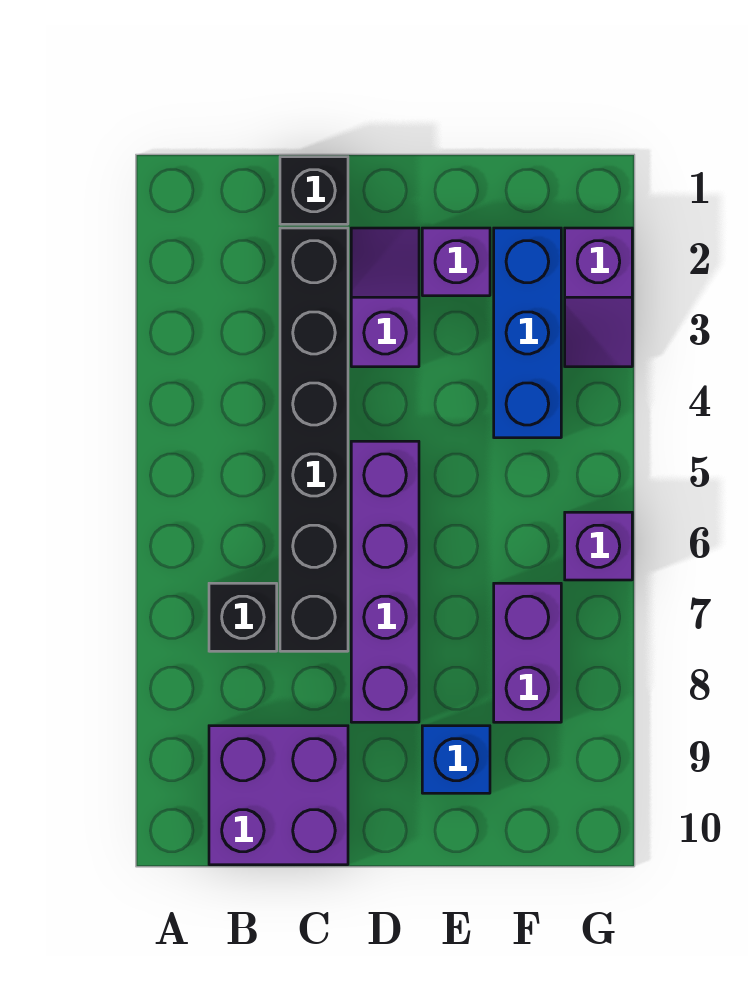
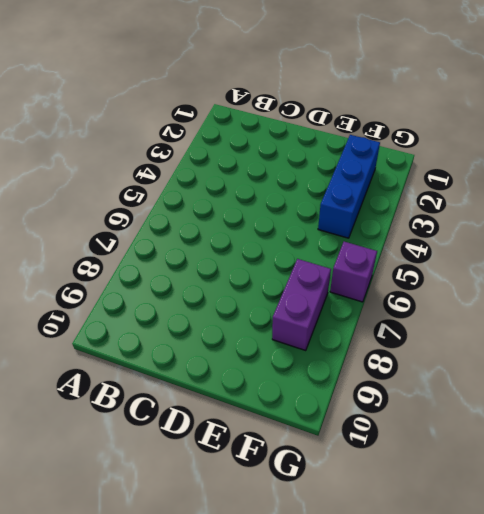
none -> black brick B7 level 1
none -> purple brick B9:C10 level 1
none -> black brick C1 level 1

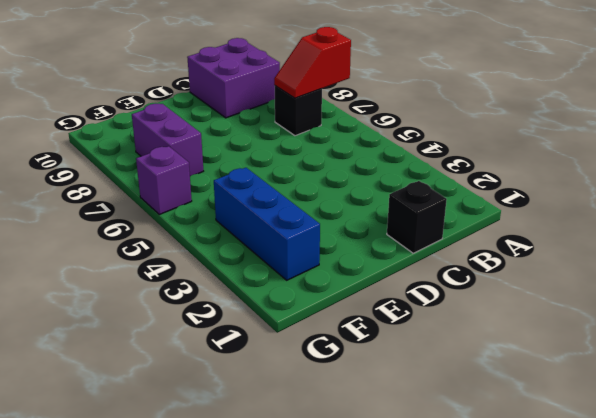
red slope A7:B7 level 2 top A -> none
none -> black brick C2:C7 level 1
none -> purple slope D2:D3 level 1 top 3
none -> purple brick D5:D8 level 1

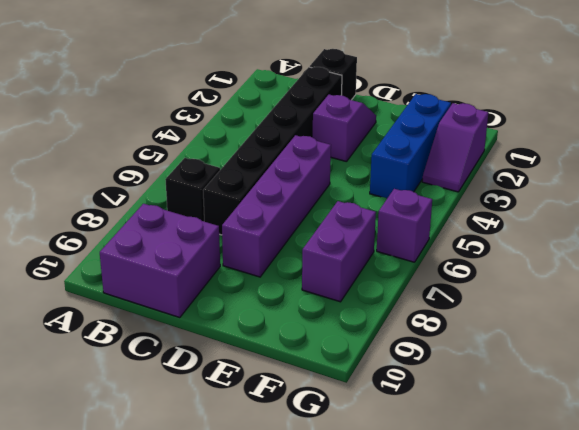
none -> purple brick E2 level 1
none -> blue brick E9 level 1

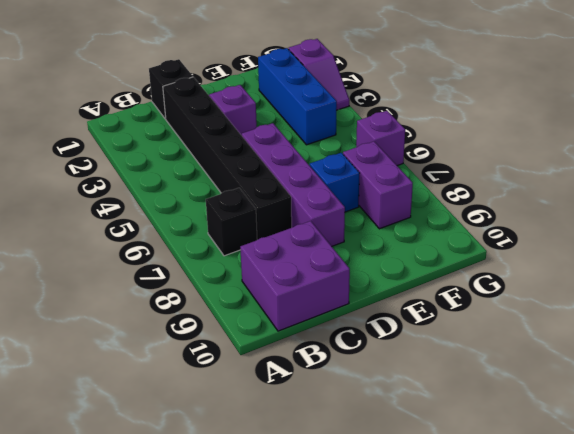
blue brick E7 level 1 -> blue brick E9 level 1
none -> purple brick E2 level 1

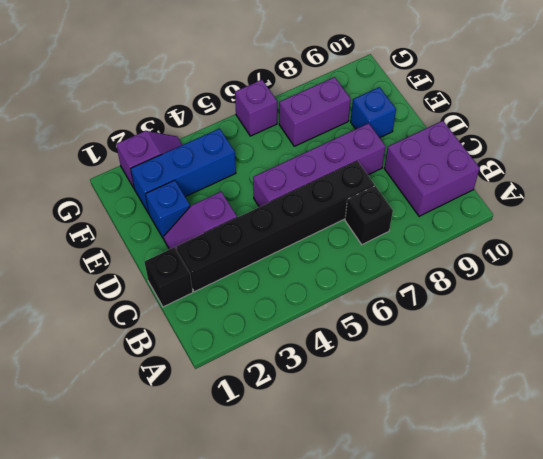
blue brick E2 level 1 -> purple brick E2 level 1

